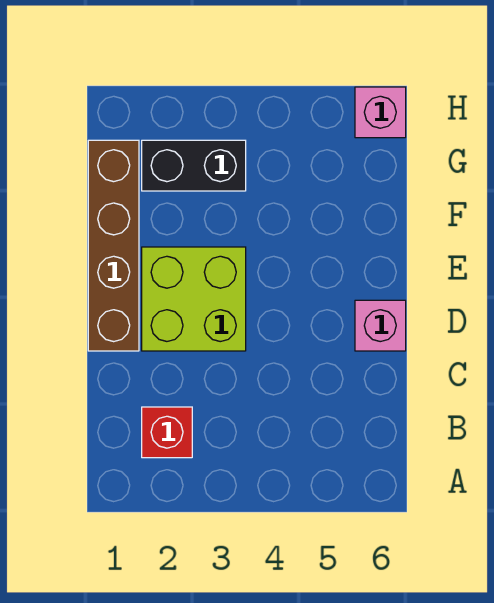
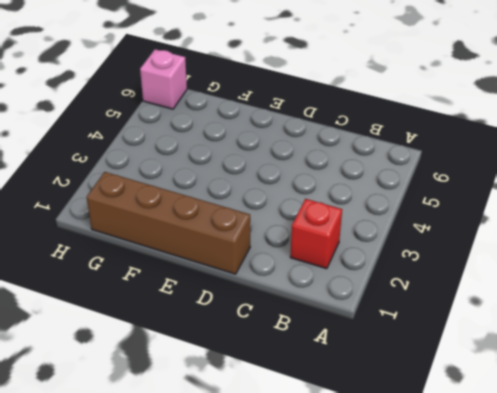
none -> lime brick D2:E3 level 1
none -> pink brick D6 level 1

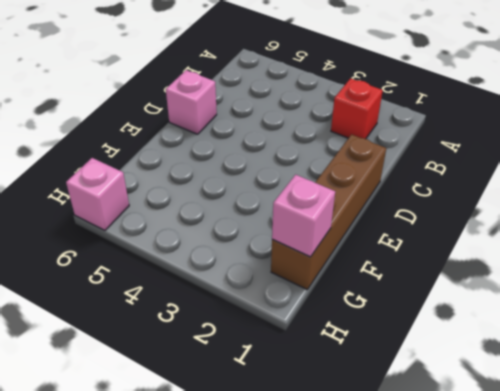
pink brick G1 level 2 -> none
none -> lime brick D2:E3 level 1
none -> black brick G2:G3 level 1

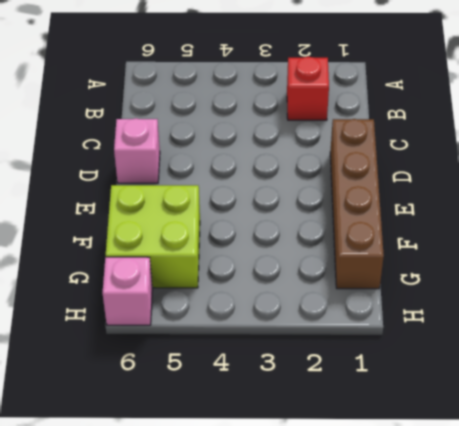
lime brick F5:G6 level 1 -> lime brick D2:E3 level 1
none -> black brick G2:G3 level 1

